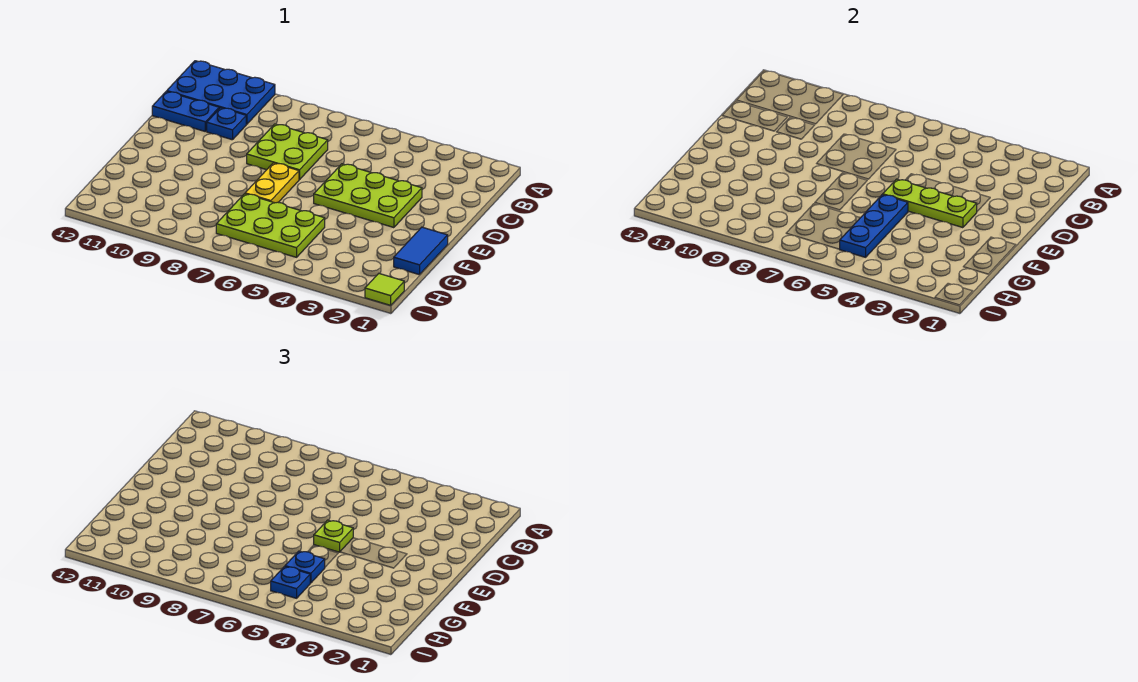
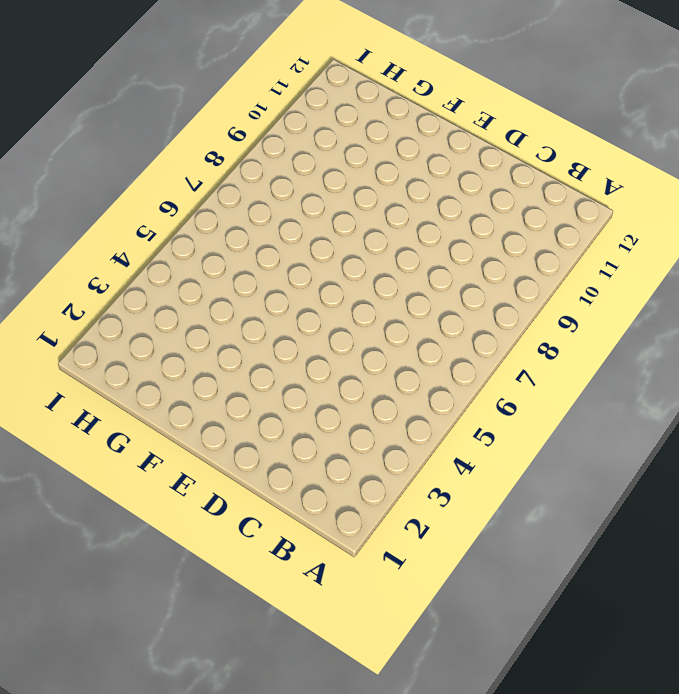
none -> blue plate A10:B12 level 1
none -> lime plate C7:D8 level 1
none -> blue plate C10 level 1

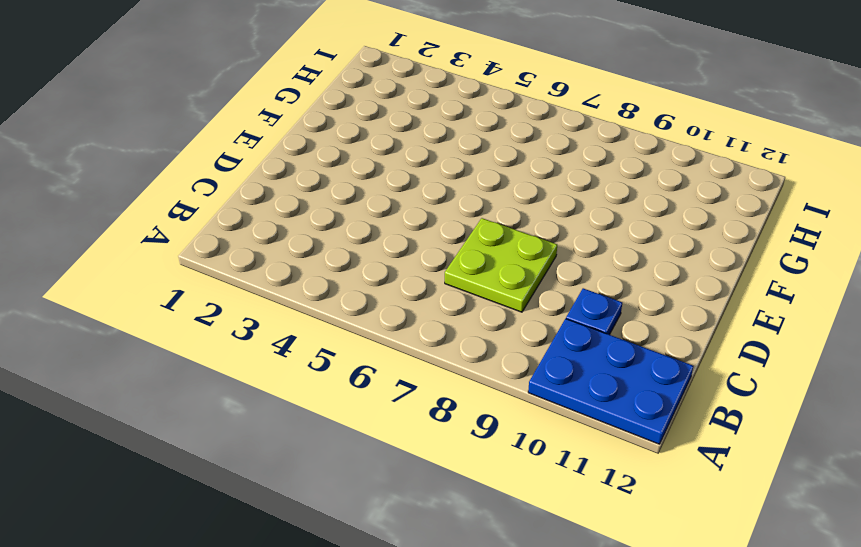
none -> blue plate C11:C12 level 1
none -> lime plate D3:E5 level 1
none -> yellow plate E7:F7 level 1

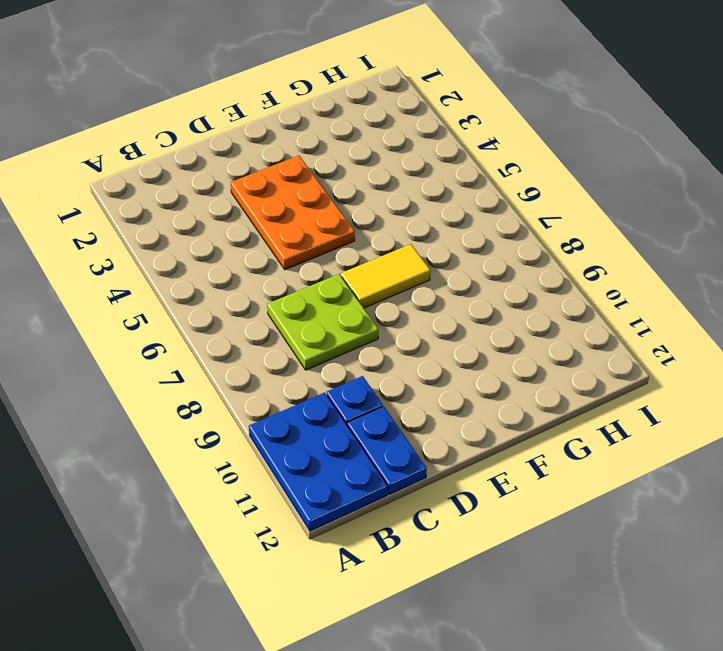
orange plate D3:E5 level 1 -> lime plate D3:E5 level 1
yellow tile E7:F7 level 1 -> yellow plate E7:F7 level 1
none -> blue tile F1:G1 level 1
none -> lime plate G5:H7 level 1
none -> lime tile I1 level 1

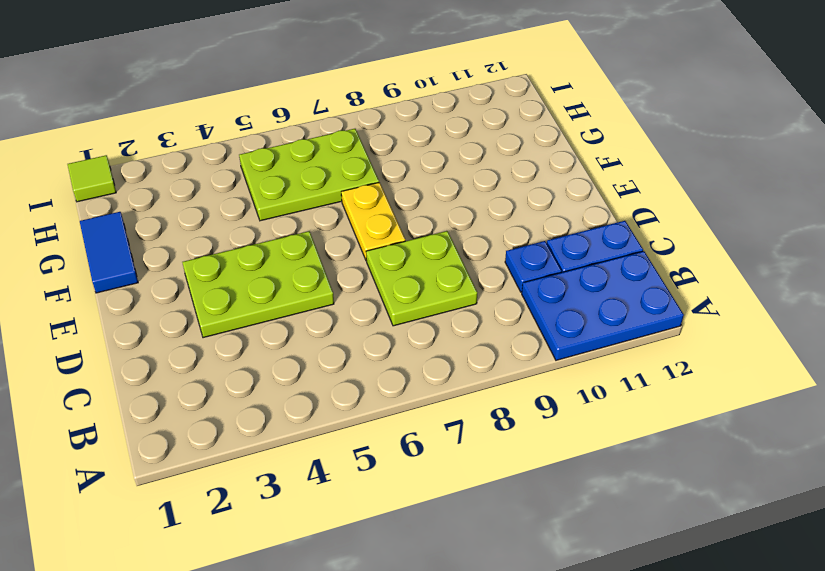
none -> lime plate E3:E5 level 2
none -> blue plate F5:H5 level 2
none -> lime plate E5 level 3

